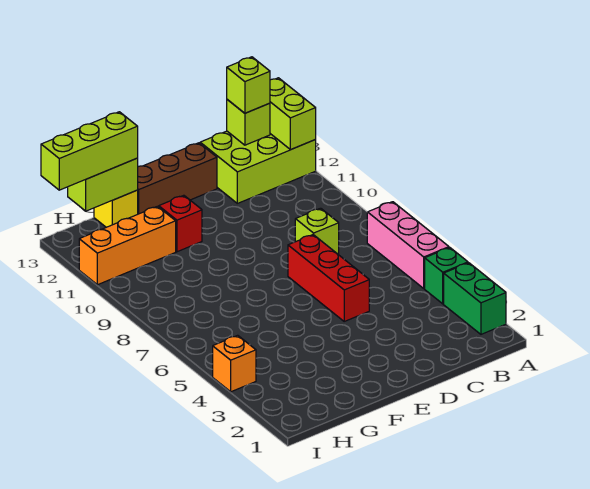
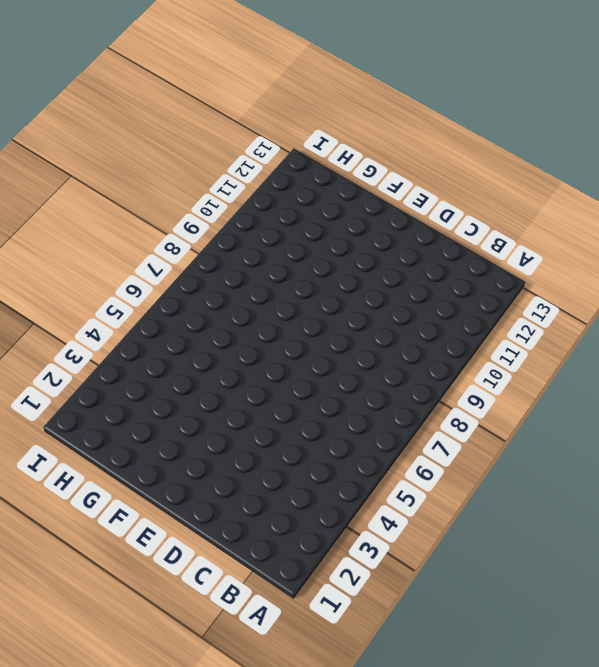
none -> green brick A2:A3 level 1
none -> green brick A4 level 1
none -> pink brick A5:A7 level 1

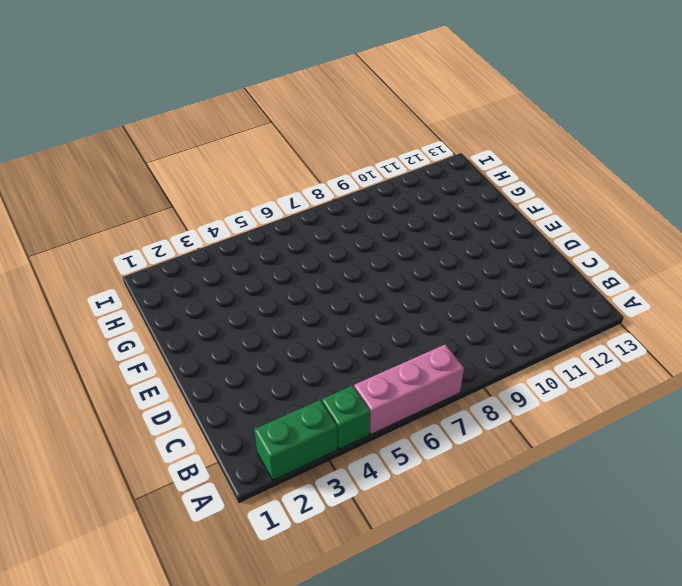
none -> lime brick A12:C13 level 1
none -> lime brick C8 level 1
none -> red brick D5:D7 level 1

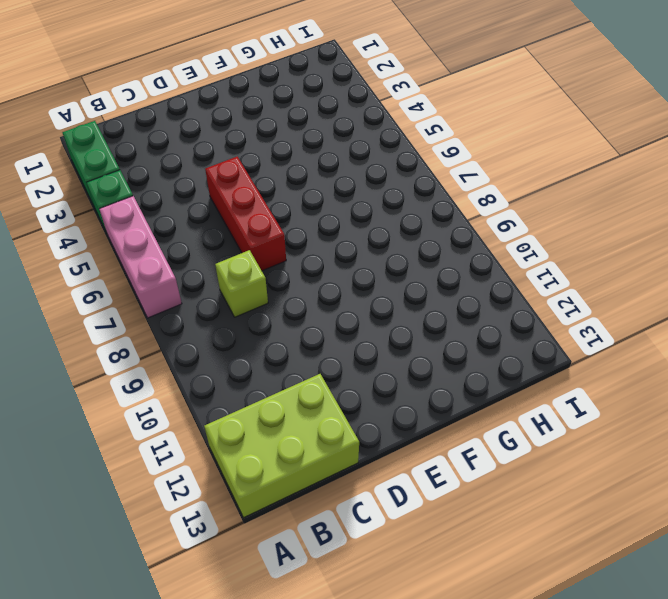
none -> brown brick D13:F13 level 1
none -> red brick F11 level 1
none -> orange brick G11:I11 level 1

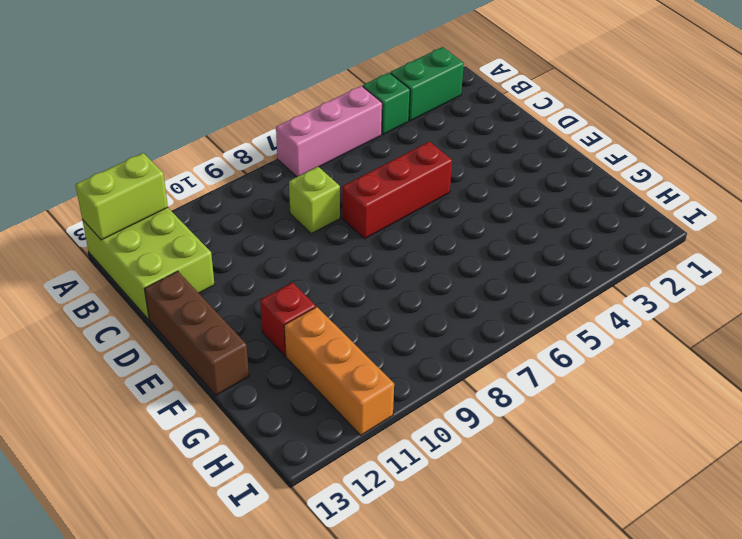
none -> yellow brick G13 level 1
none -> orange brick I4 level 1
none -> lime brick B13 level 2

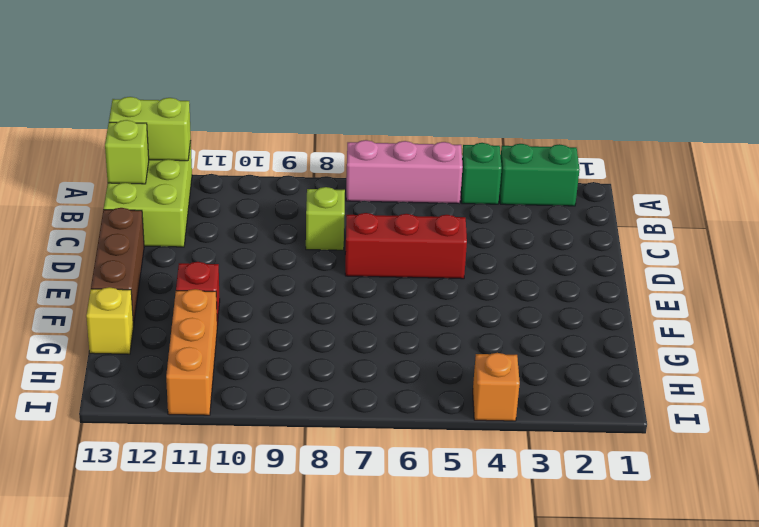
none -> lime brick G13:H13 level 2
none -> lime brick B13 level 3
none -> lime brick G13:I13 level 3

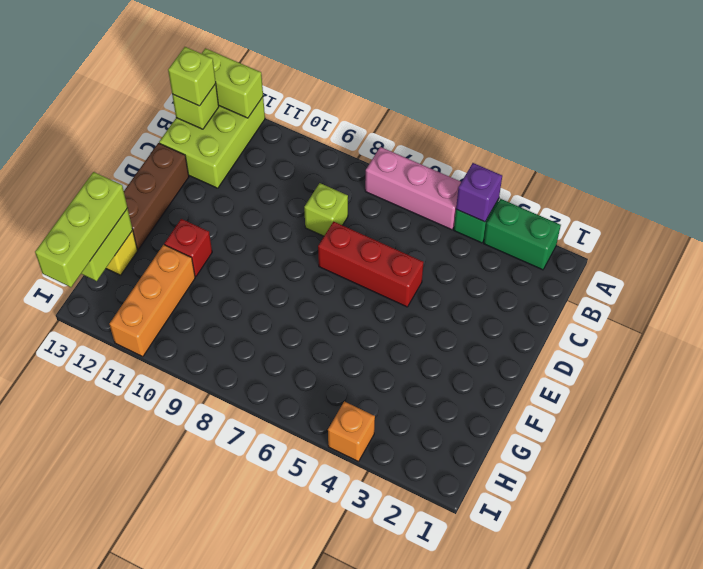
purple brick A4 level 2 -> none

